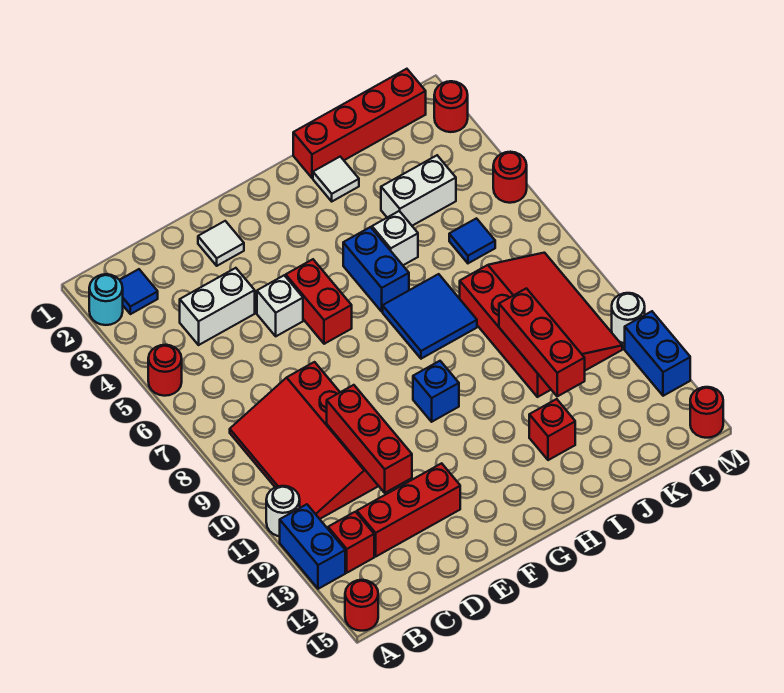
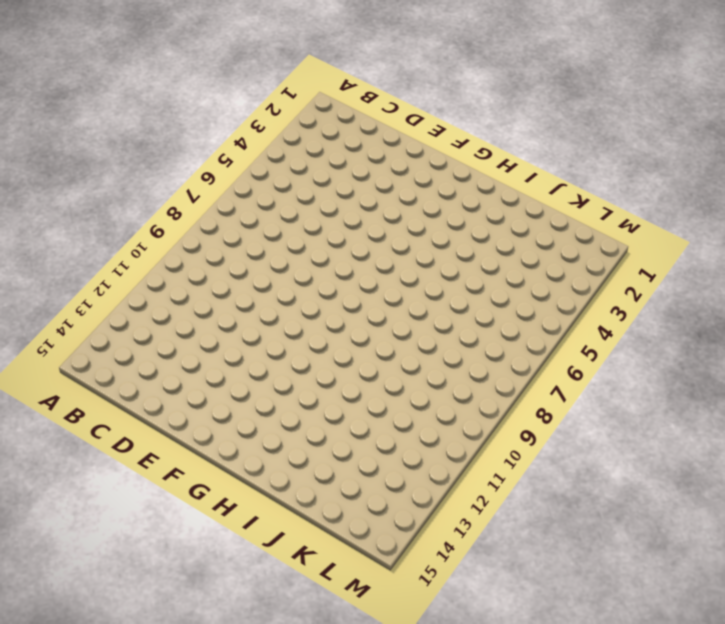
none -> cyan round brick A2 level 1
none -> red round brick A5 level 1
none -> white round brick A11 level 1
none -> blue brick A12:A13 level 1

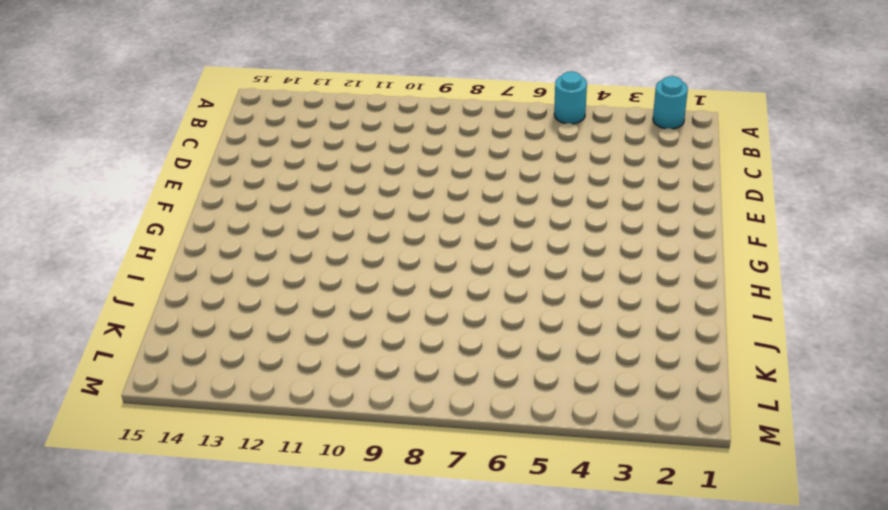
cyan round brick A5 level 1 -> red round brick A5 level 1
none -> white round brick A11 level 1
none -> blue brick A12:A13 level 1
none -> red round brick A15 level 1
none -> blue tile B2 level 1

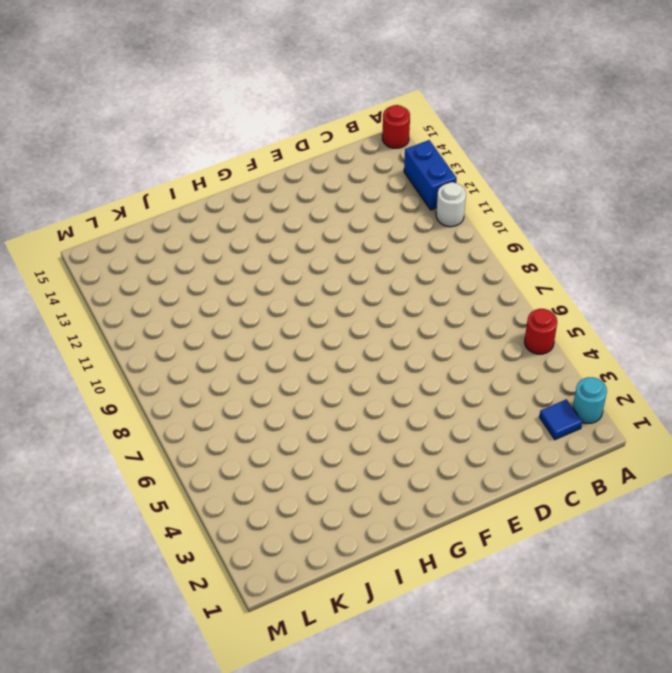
none -> red slope B8:D11 level 1 top D
none -> red brick B13 level 1
none -> white brick C4:D4 level 1
none -> red brick C13:E13 level 1

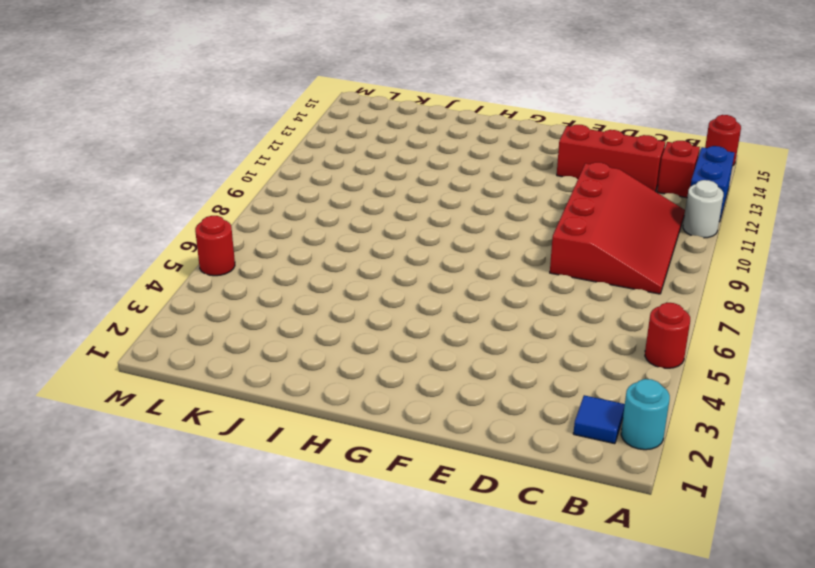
none -> white brick C4:D4 level 1
none -> white tile E2 level 1
none -> white brick E5 level 1
none -> red brick F5:F6 level 1

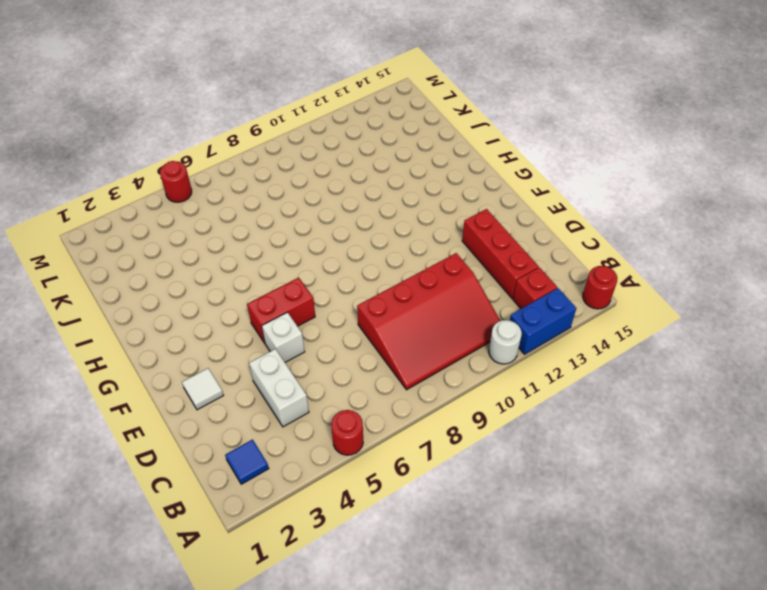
none -> cyan round brick A2 level 1
none -> blue brick G10 level 1
none -> blue brick H5:H6 level 1
none -> blue tile H7:I8 level 1

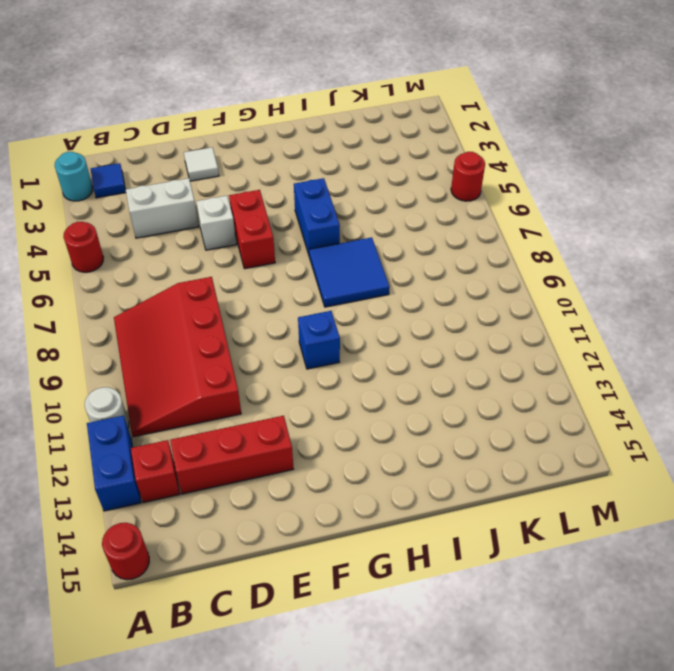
none -> red brick I1:L1 level 1
none -> white tile I2 level 1
none -> white brick I5 level 1
none -> red brick I13 level 1

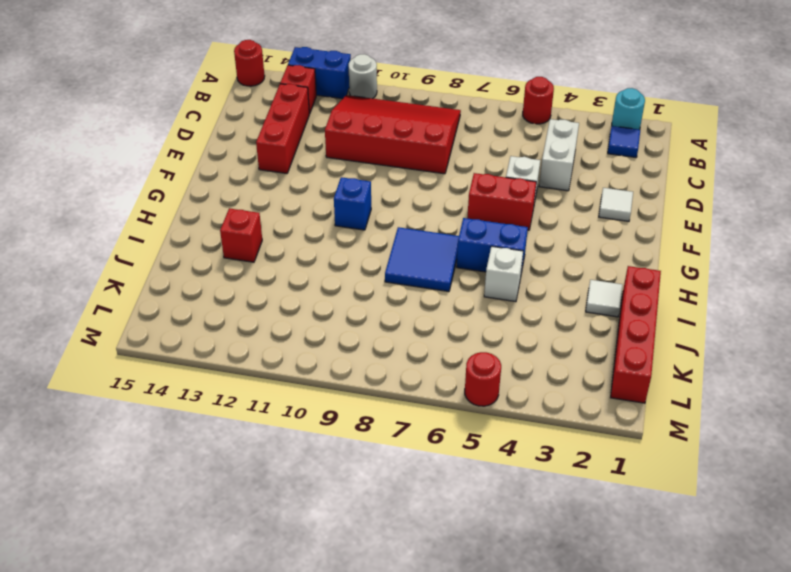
none -> white brick J4:K4 level 1
none -> red slope J8:L11 level 1 top J
none -> blue tile K6 level 1
none -> red round brick M2 level 1

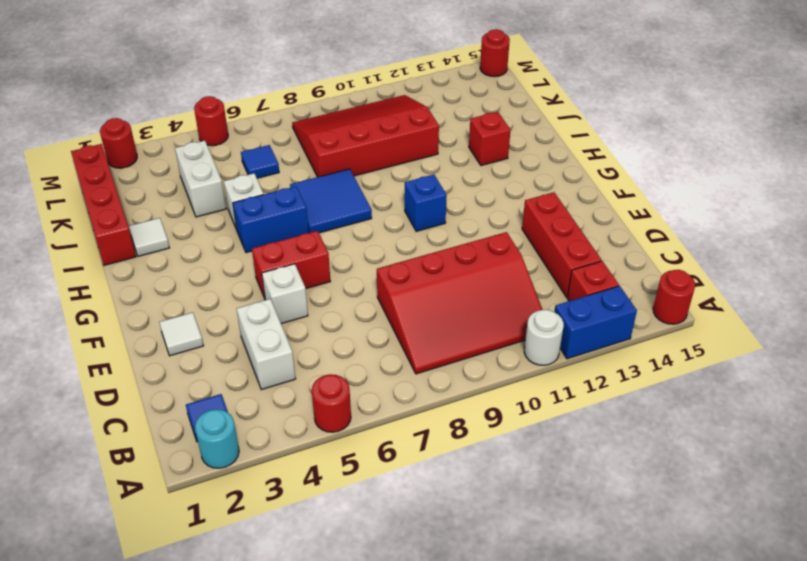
none -> white round brick M11 level 1
none -> blue brick M12:M13 level 1
none -> red brick D10:D12 level 2
none -> red brick J10:J12 level 2

